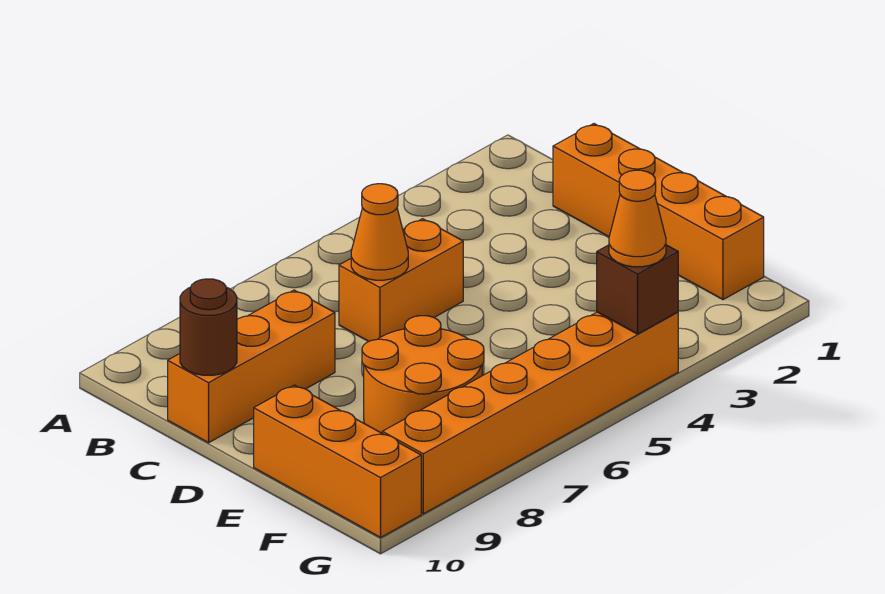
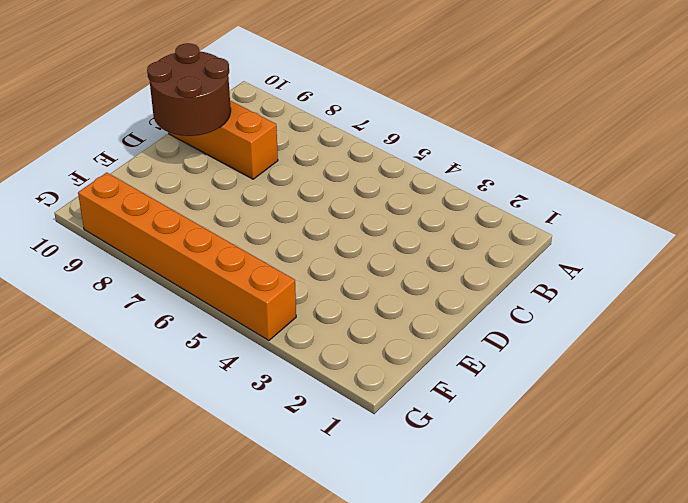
brown round brick C9:D10 level 2 -> brown round brick C10 level 2
none -> orange brick C1:F1 level 1
none -> orange brick C5:C6 level 1

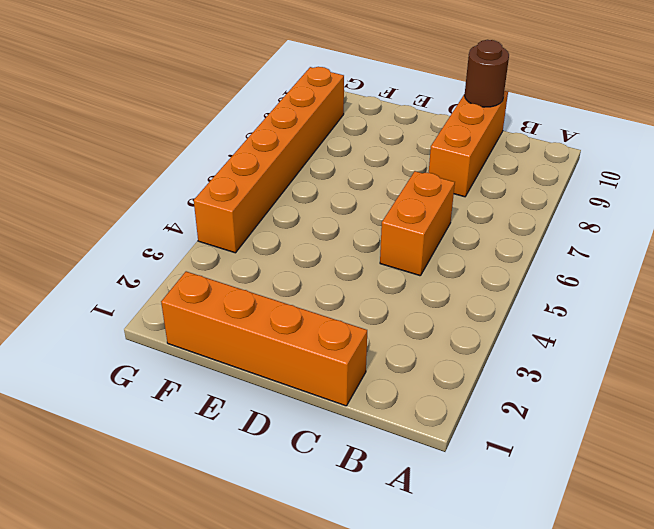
none -> orange round brick E7:F8 level 1
none -> orange brick E10:G10 level 1

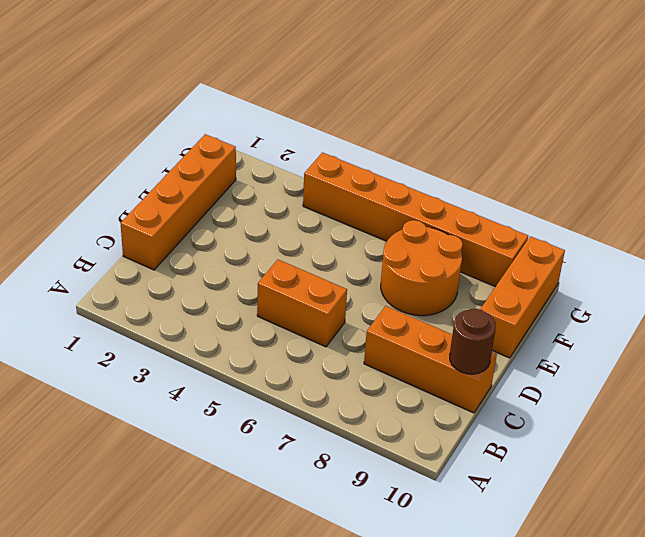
none -> orange cone C6 level 2
none -> brown brick G4 level 2

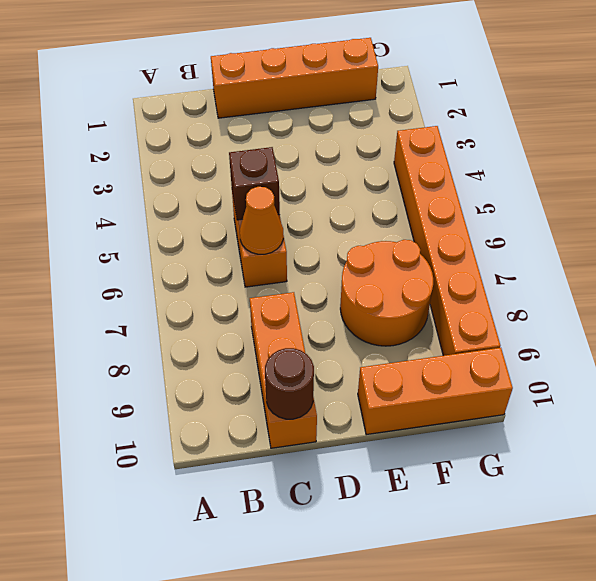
brown brick C5 level 2 -> brown brick G4 level 2
none -> orange cone G4 level 3

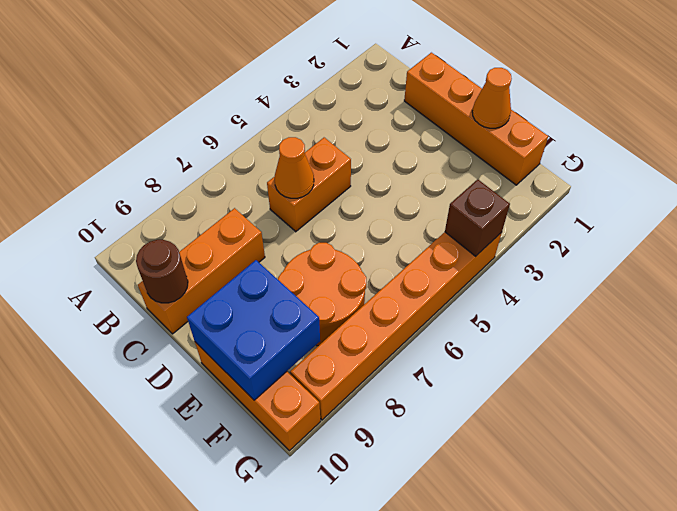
orange cone E1 level 2 -> orange cone G4 level 3
blue brick E9:F10 level 2 -> none

